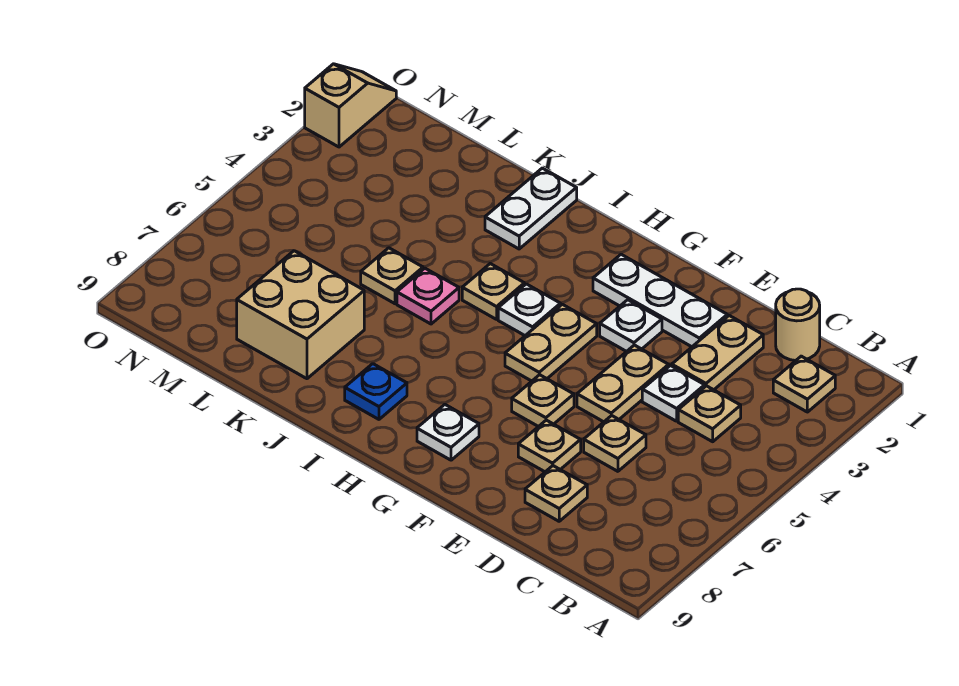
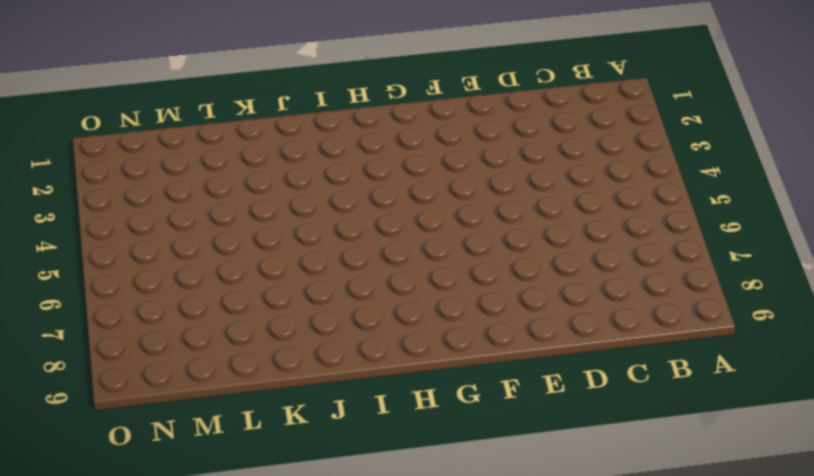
none -> tan plate B2 level 1
none -> tan round brick C1 level 1
none -> tan plate C4 level 1

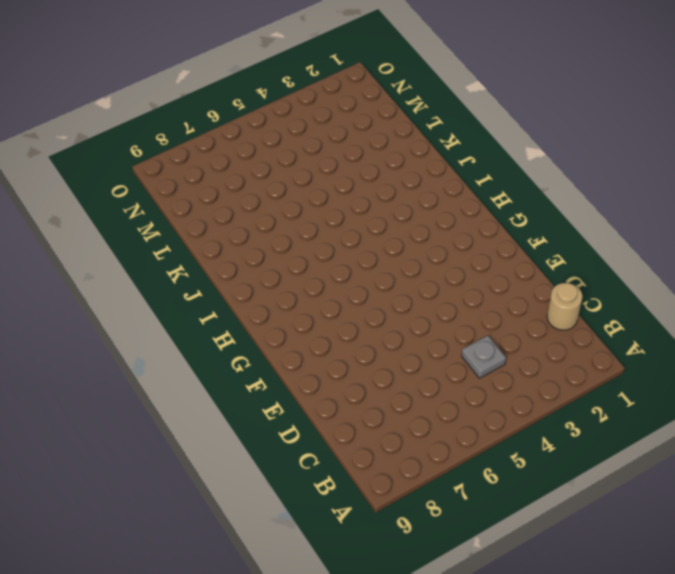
grey plate C4 level 1 -> tan plate C4 level 1
none -> tan plate B2 level 1
none -> tan plate D2:D3 level 1
none -> white plate D4 level 1

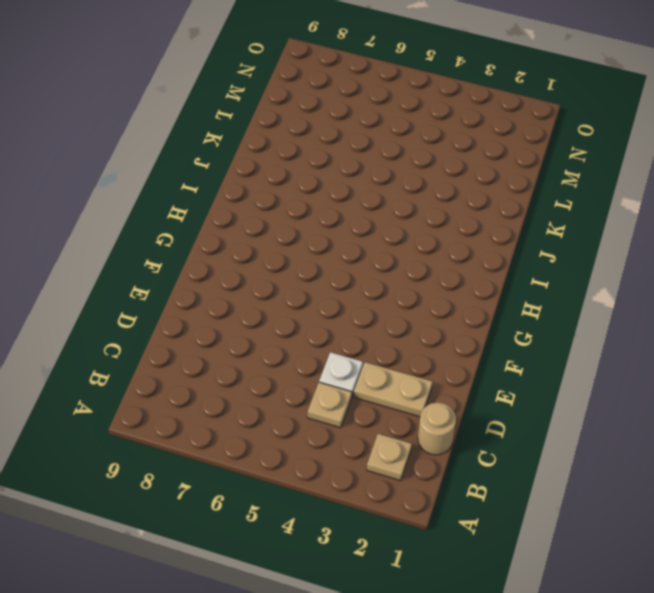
none -> tan plate D6 level 1
none -> tan plate D8 level 1
none -> white plate E2:G2 level 1

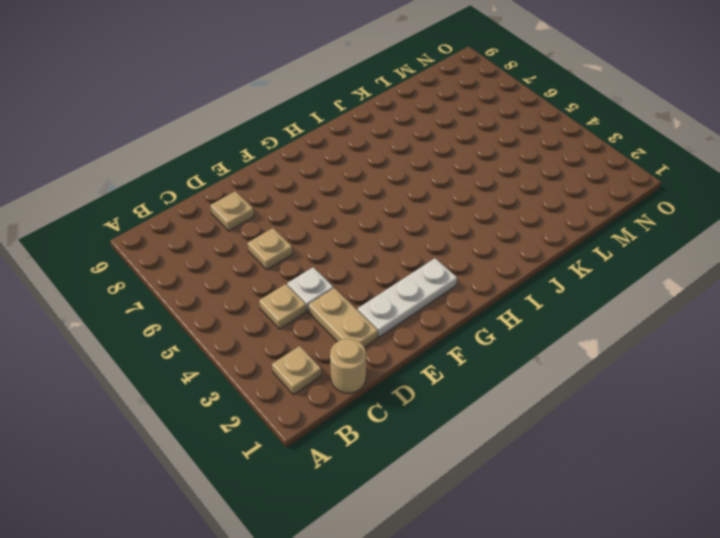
none -> tan plate E4:E5 level 1
none -> tan plate E7 level 1
none -> white plate F3 level 1

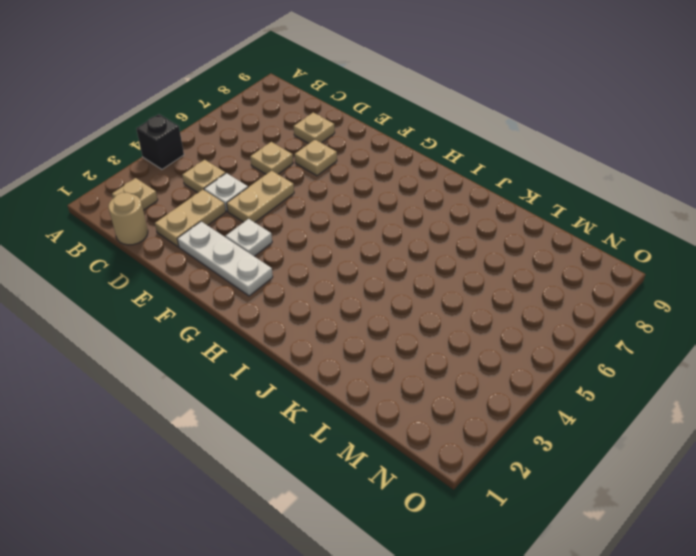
black brick A4 level 1 -> none
none -> tan plate F6 level 1
none -> tan plate G4:G5 level 1
none -> white plate G8 level 1

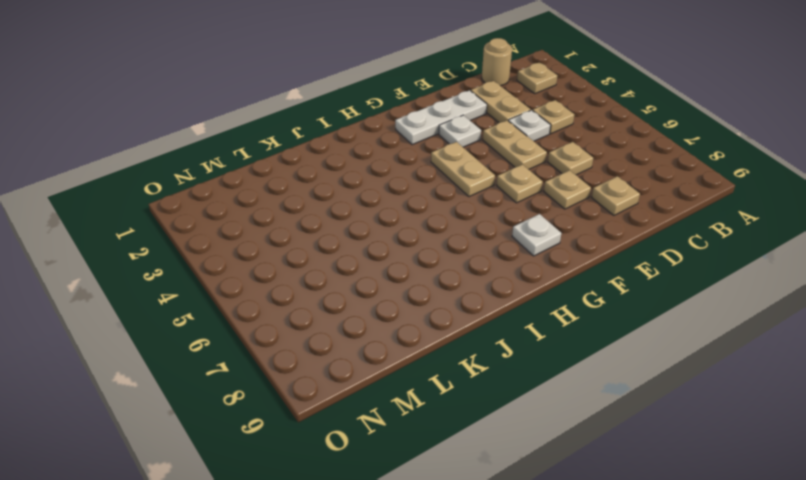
none -> white plate H4 level 1
none -> tan plate I4 level 1
none -> blue plate I8 level 1

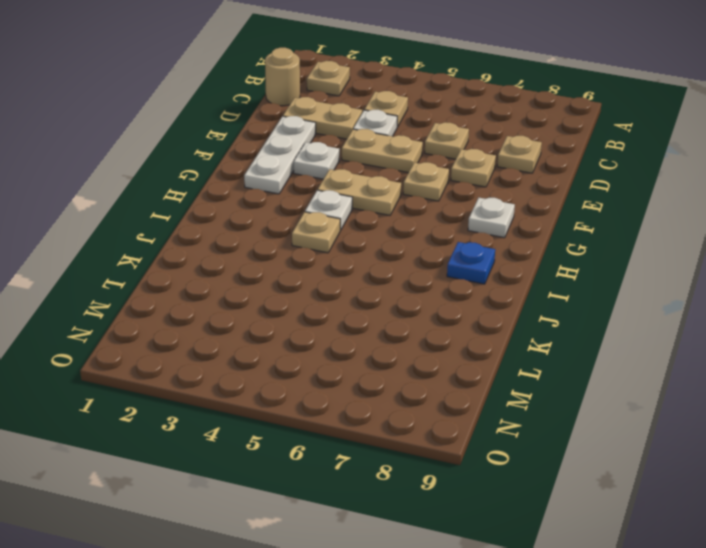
none -> white plate J1:J2 level 1
none -> pink plate J5 level 1
none -> tan plate K5 level 1

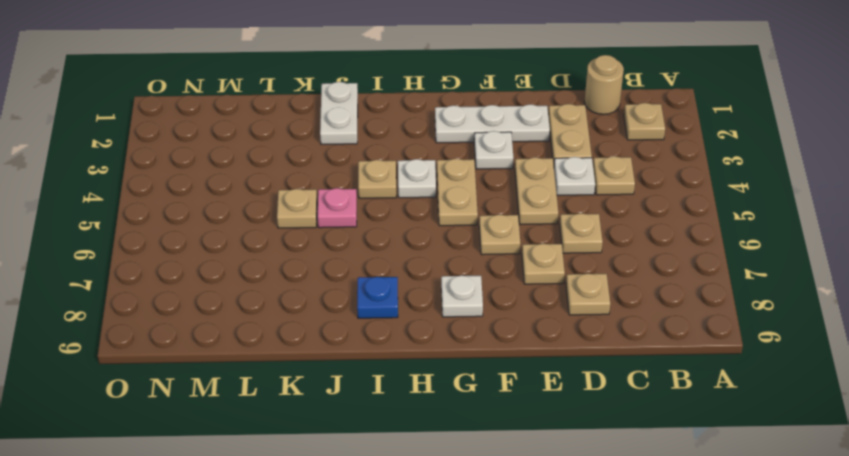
none -> tan brick K7:L8 level 1
none -> tan slope O1:O2 level 1 top 2

